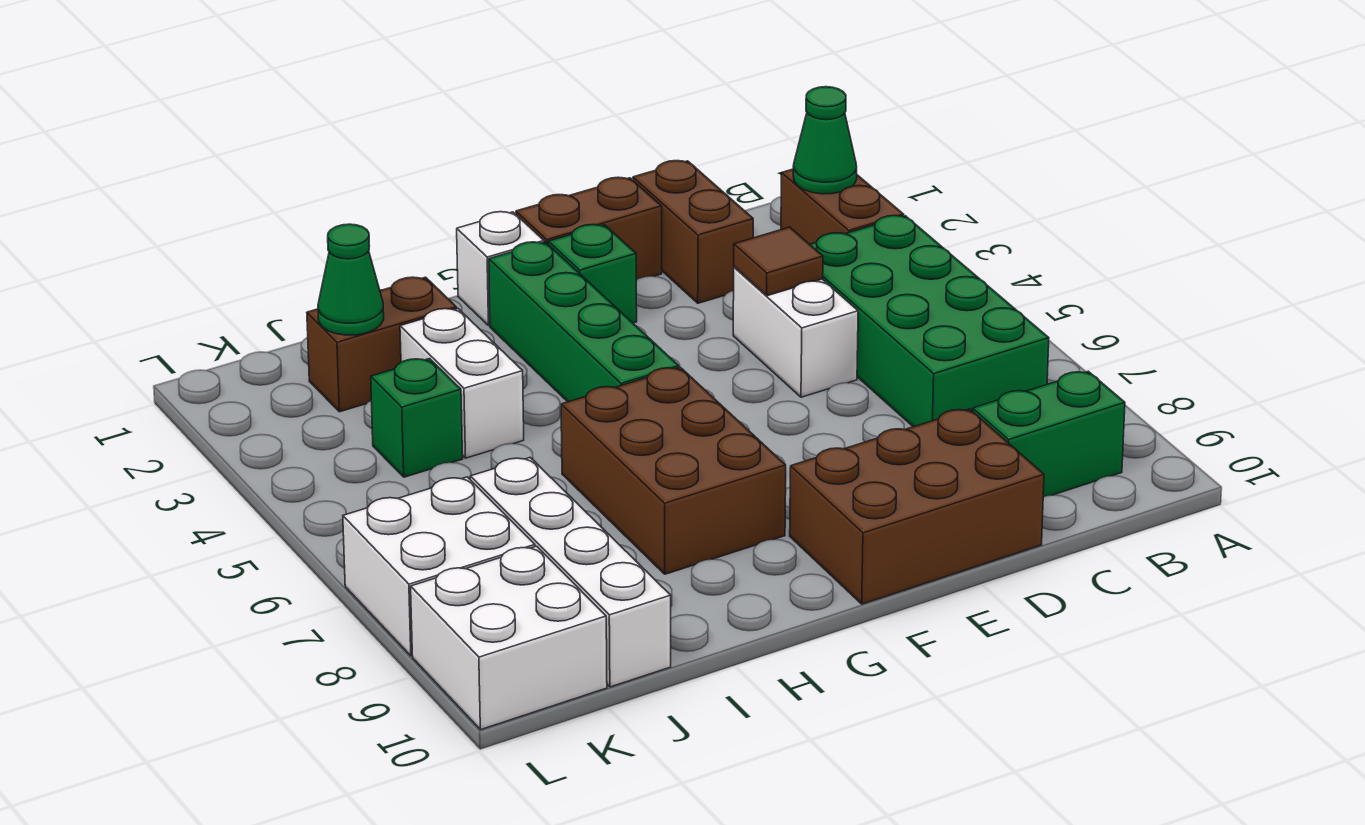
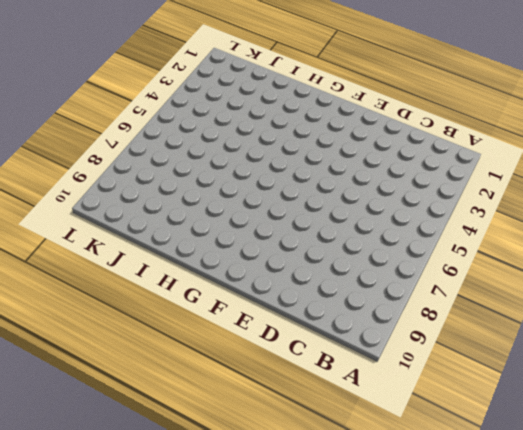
none -> brown brick B2:B3 level 1
none -> green brick B4:C7 level 1
none -> green brick B9:C9 level 1

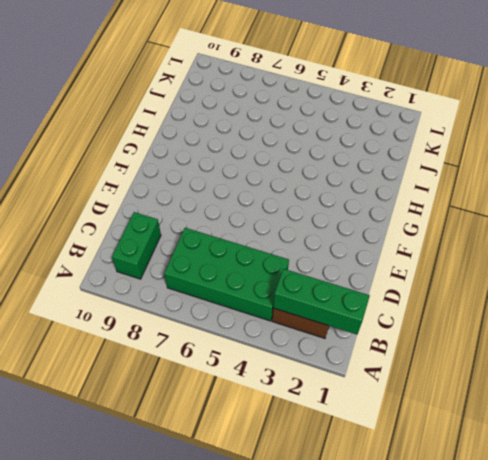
green brick B1:B3 level 2 -> green cone B2 level 2
none -> brown brick D1:D2 level 1
none -> white brick D4:D5 level 1
none -> brown brick D9:F10 level 1

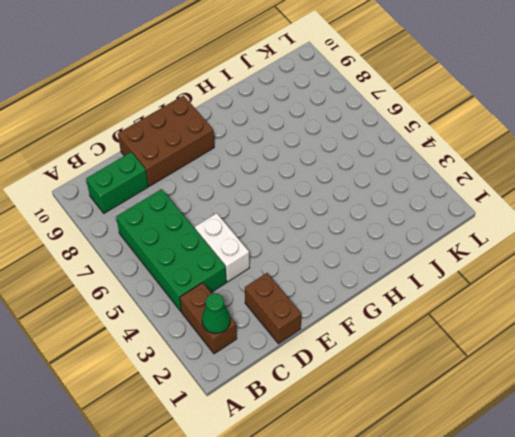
none -> brown brick E1:F1 level 1
none -> green brick F2 level 1
none -> white brick G1 level 1

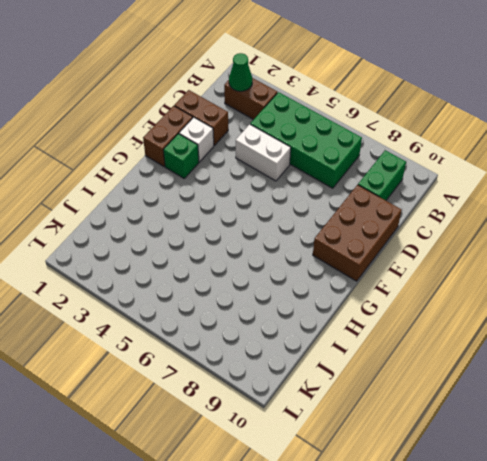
white brick E2 level 1 -> white brick G1 level 1
none -> green brick G2:G5 level 1
none -> brown brick G6:H8 level 1
none -> brown brick I2:J2 level 1

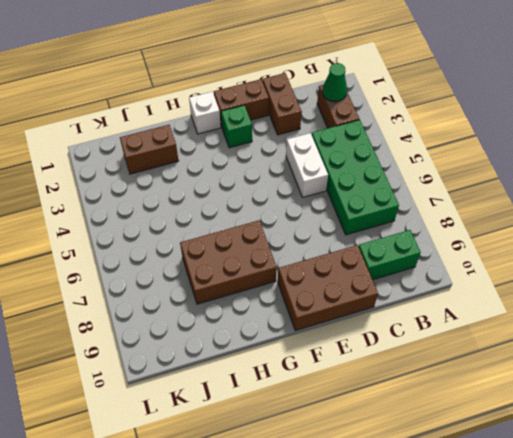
brown brick G7:I8 level 1 -> brown brick G6:H8 level 1
none -> green brick G2:G5 level 1
none -> white brick I3:I4 level 1
none -> green brick J4 level 1

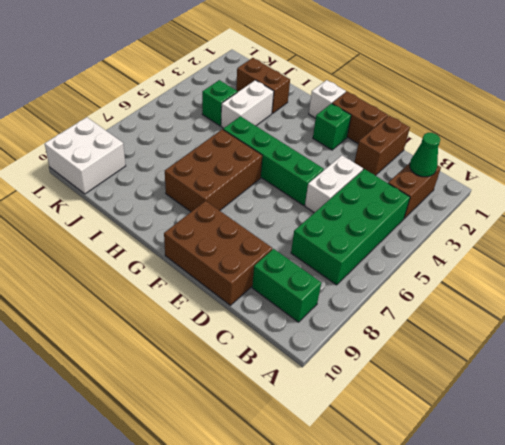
green brick E5:H5 level 1 -> green brick G2:G5 level 1
none -> white brick J7:J10 level 1
none -> white brick K7:L8 level 1
none -> brown tile D4 level 2

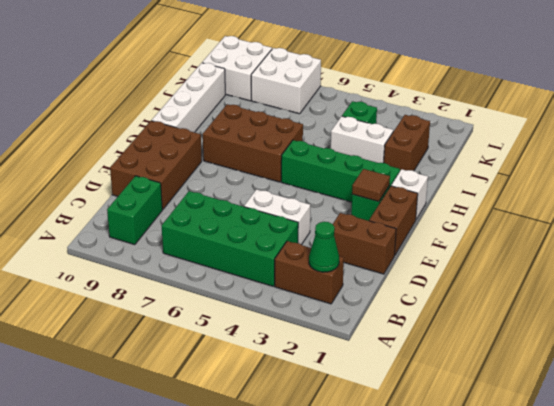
brown tile F2 level 2 -> brown tile D4 level 2
white brick G10:J10 level 1 -> white brick J7:J10 level 1
none -> green cone J2 level 2

